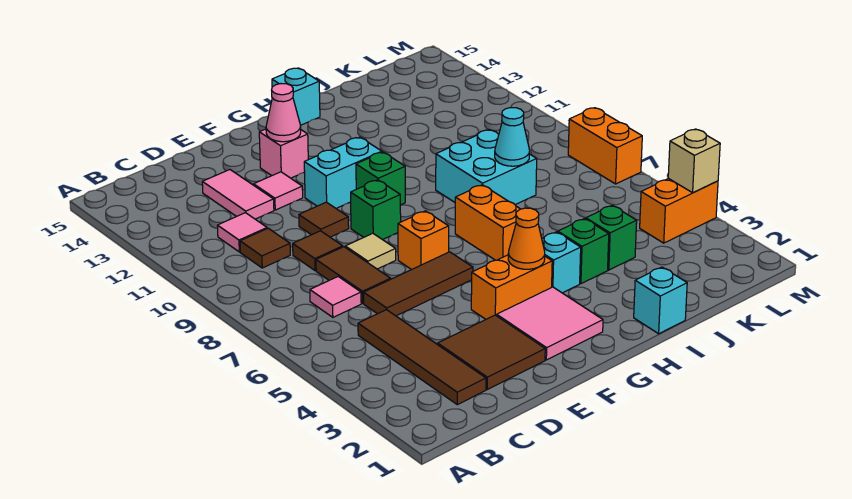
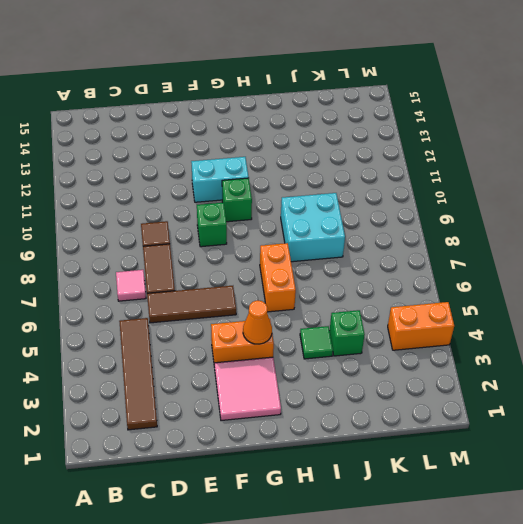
green tile I4 level 1 -> green brick I4 level 1
none -> brown tile C10 level 1
none -> pink tile C11 level 1
none -> brown tile D2:E3 level 1
none -> pink tile D12:D13 level 1

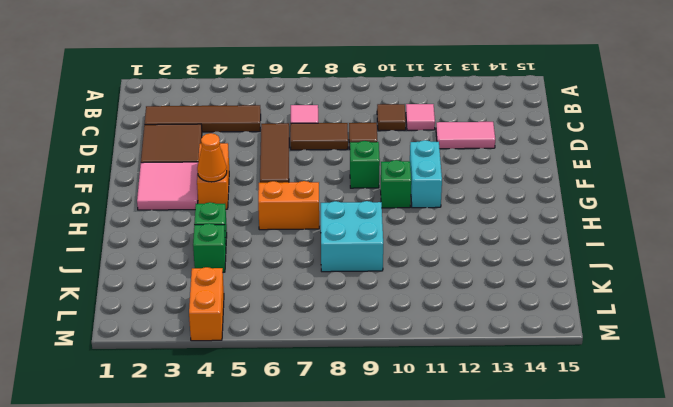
none -> tan tile E8 level 1
none -> brown tile E10 level 1
none -> pink tile E12 level 1
none -> orange brick F7 level 1

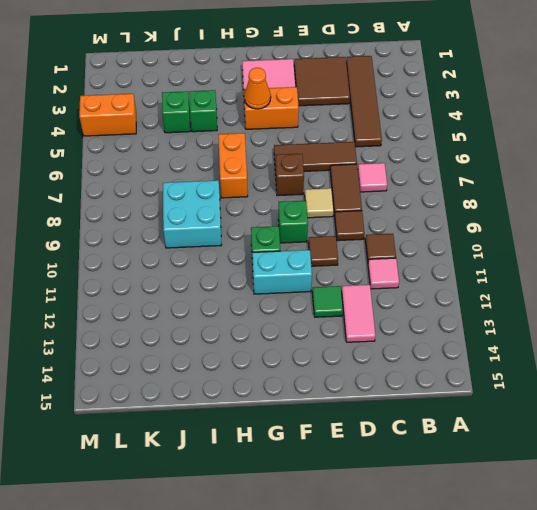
green tile E12 level 1 -> pink tile E12 level 1
brown brick F7 level 1 -> orange brick F7 level 1
none -> pink brick F13 level 1
none -> cyan brick H4 level 1
none -> cyan brick H15 level 1
none -> cyan brick I1 level 1

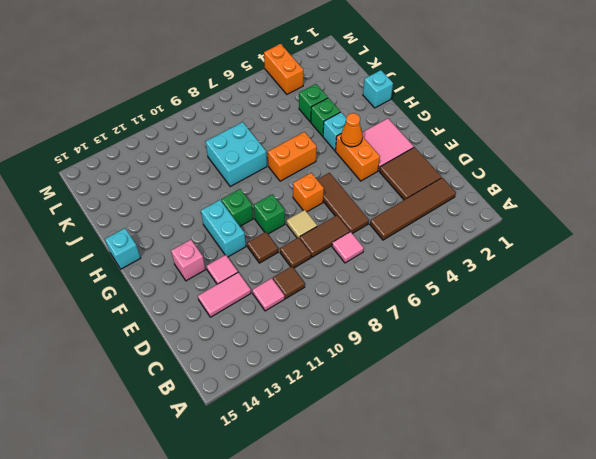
none -> orange brick M7:M8 level 1
none -> pink cone F13 level 2
none -> cyan cone J8 level 2
none -> tan brick M4 level 2

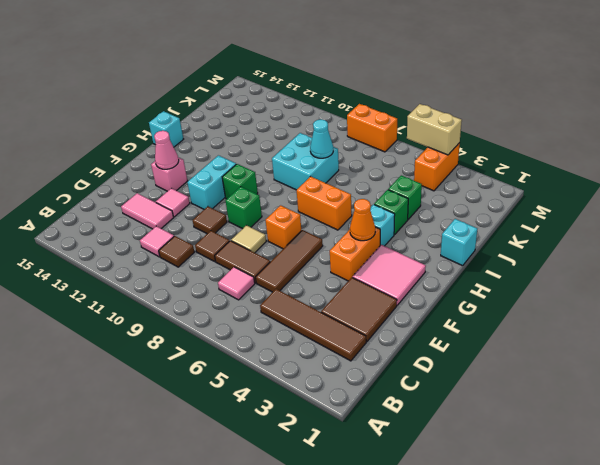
tan brick M4:M5 level 2 -> tan brick M4 level 2

